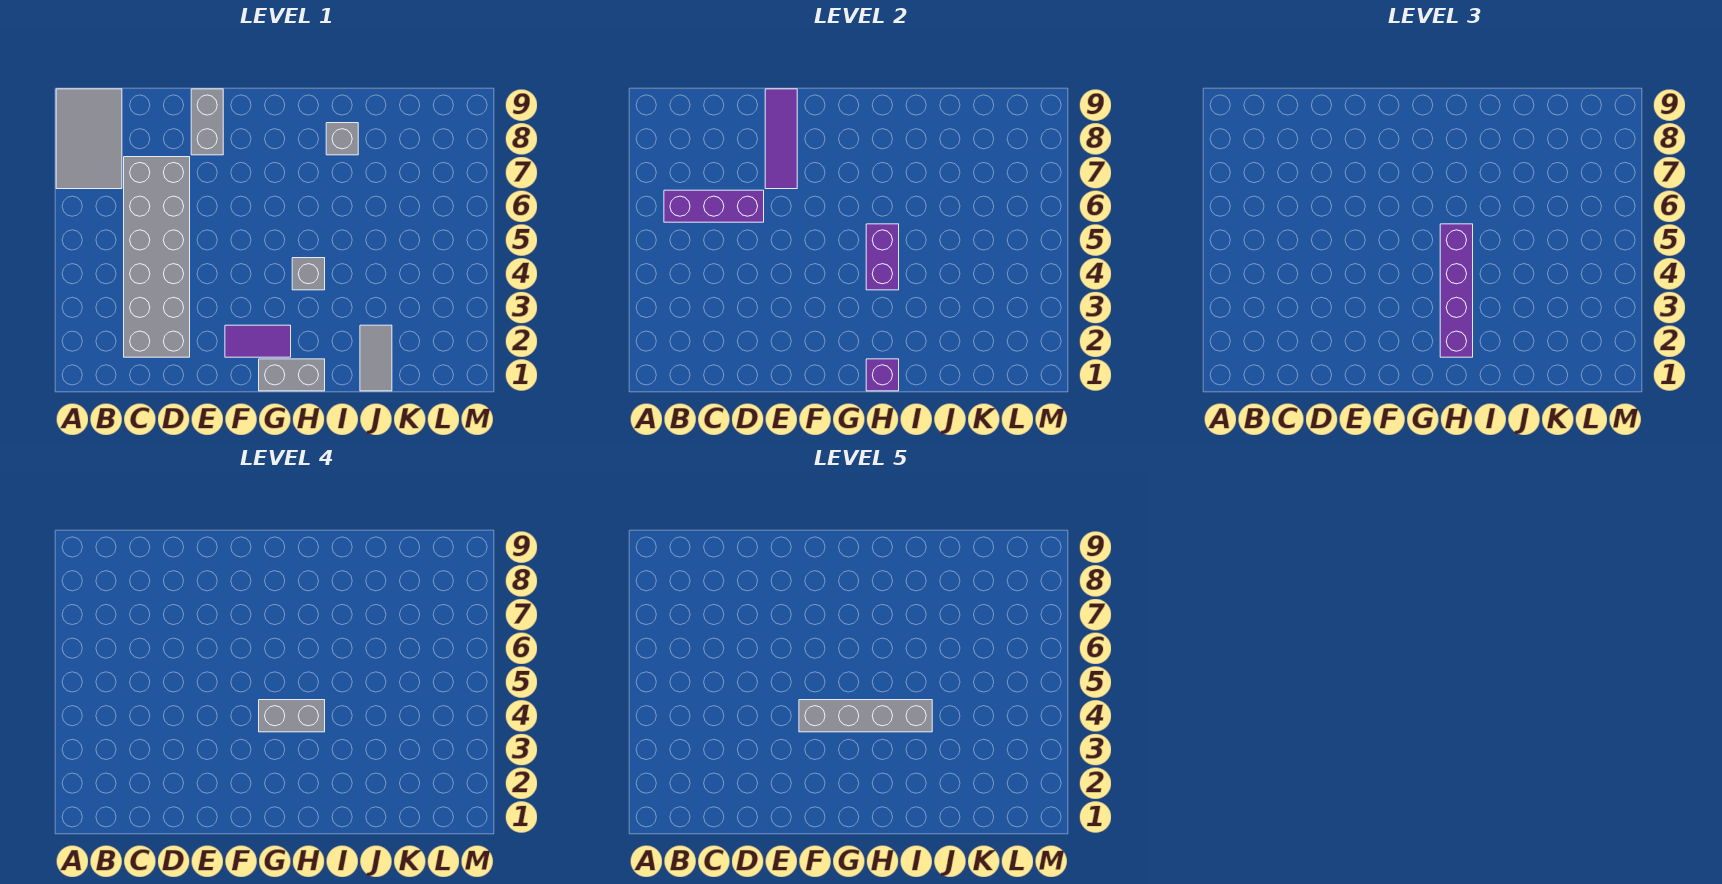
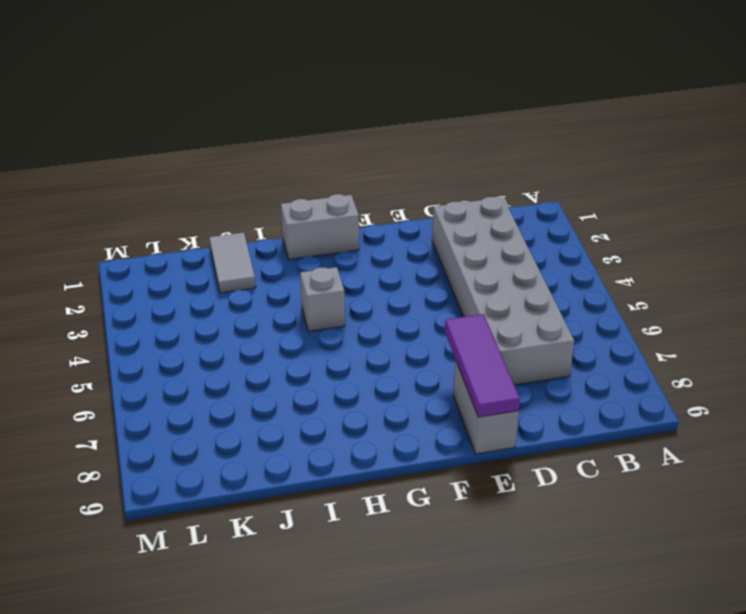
none -> grey tile A7:B9 level 1
none -> purple tile F2:G2 level 1
none -> grey brick I8 level 1

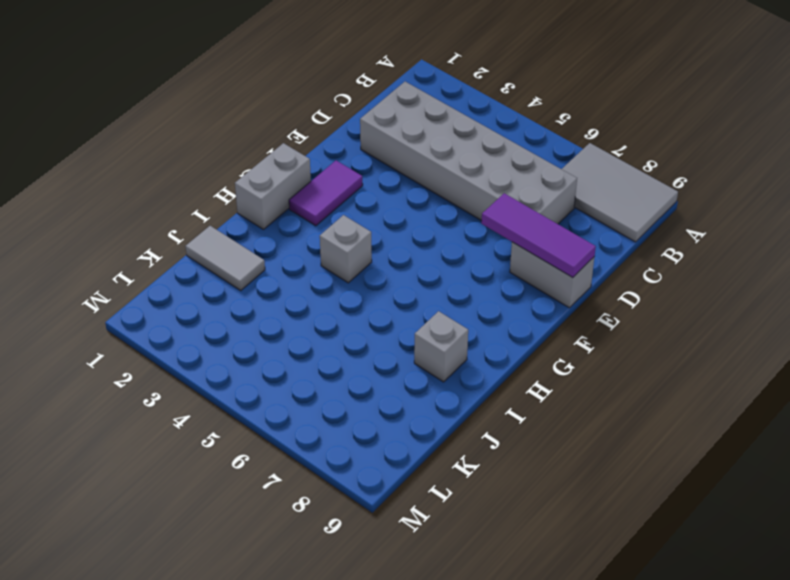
none -> purple brick B6:D6 level 2
none -> purple brick H1 level 2
none -> purple brick H4:H5 level 2

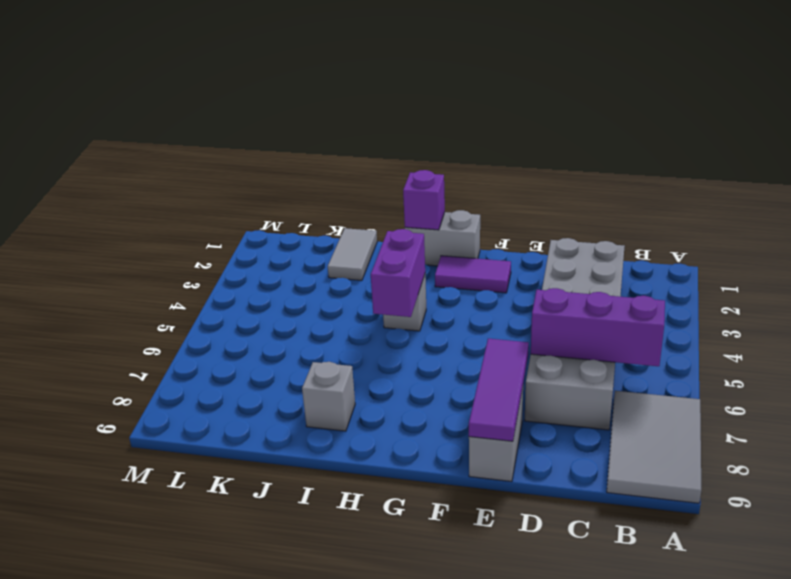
none -> purple brick H2:H5 level 3
none -> grey brick G4:H4 level 4
none -> grey brick F4:I4 level 5

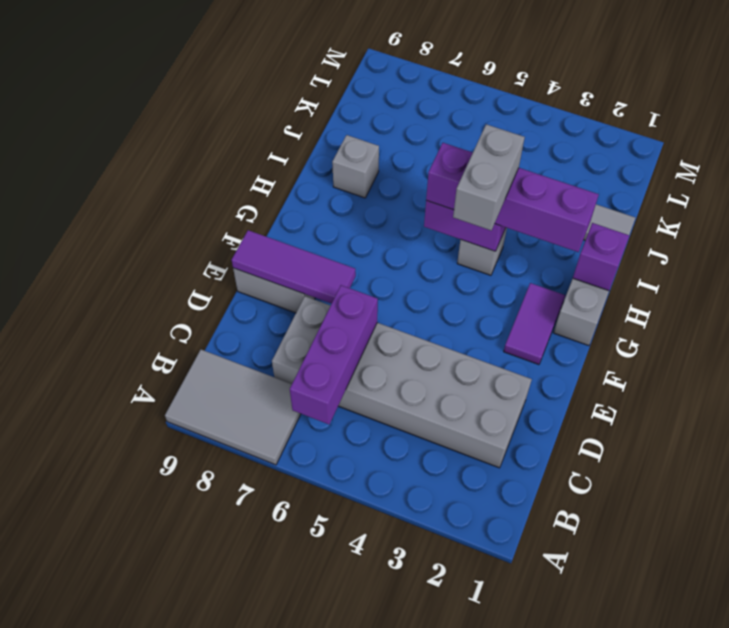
none -> grey brick F4:I4 level 5

